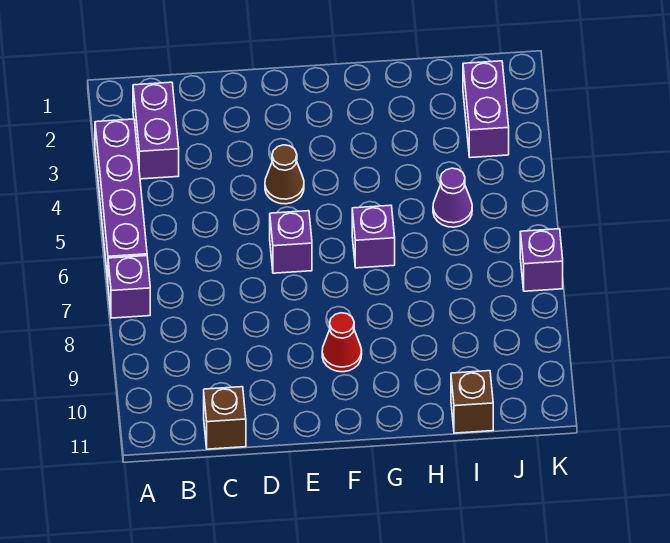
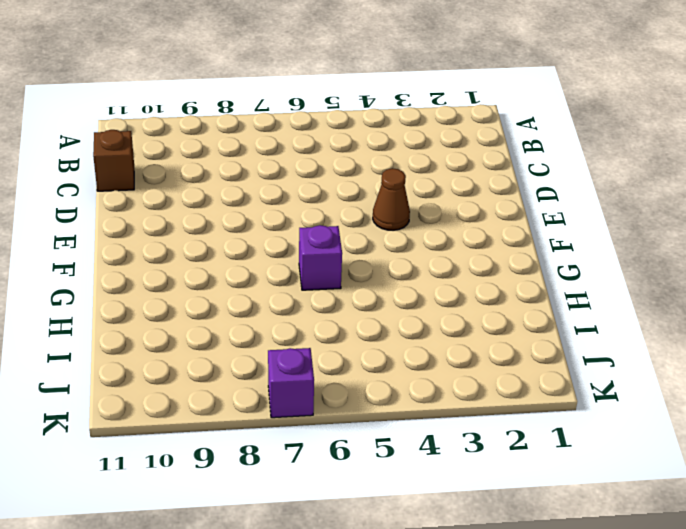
none -> purple brick A3:A6 level 1
none -> purple brick A7 level 1
none -> purple brick B2:B3 level 1

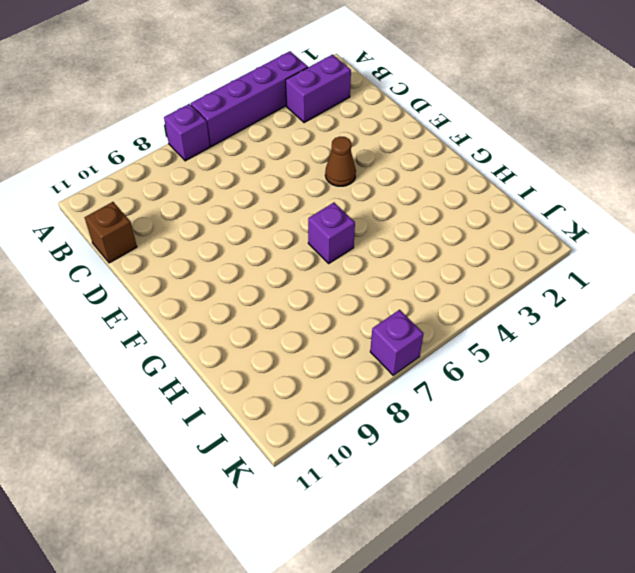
none -> purple brick E6 level 1
none -> red cone F9 level 1
none -> purple cone I5 level 1

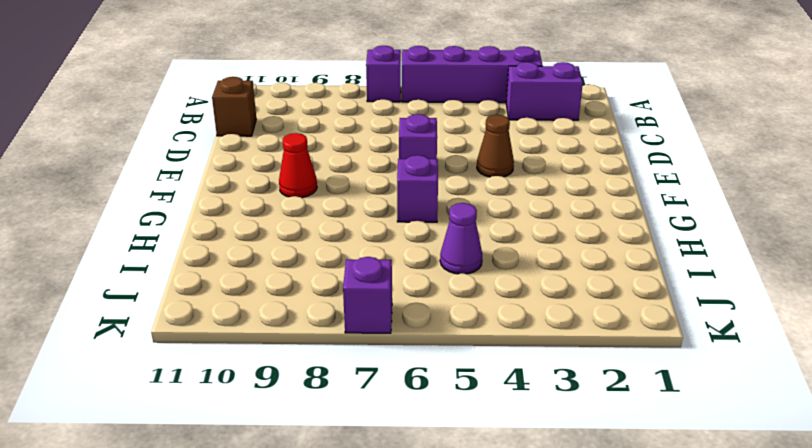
none -> brown brick I11 level 1
none -> purple brick J2:J3 level 1

